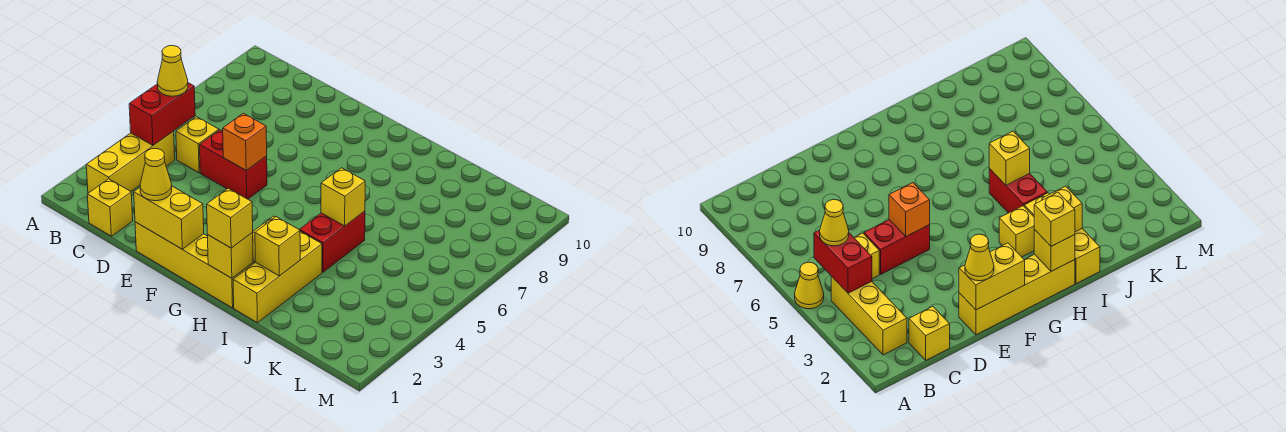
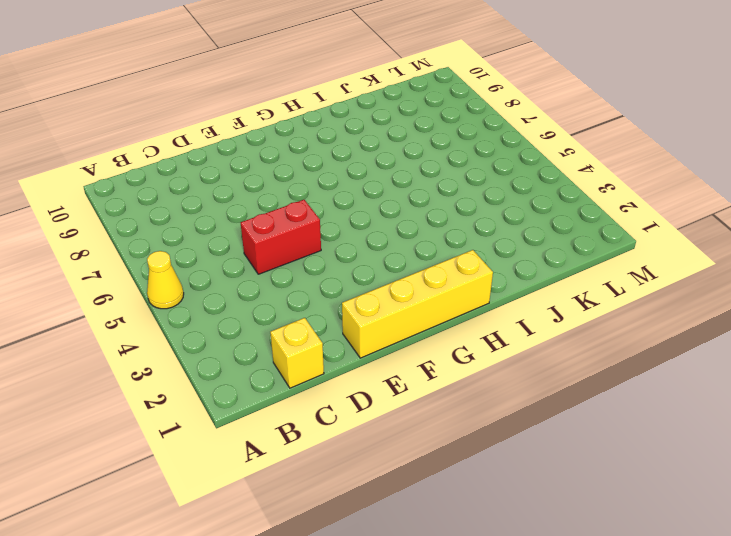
none -> yellow brick B2:B4 level 1
none -> yellow brick C5 level 1
none -> yellow brick H3 level 1

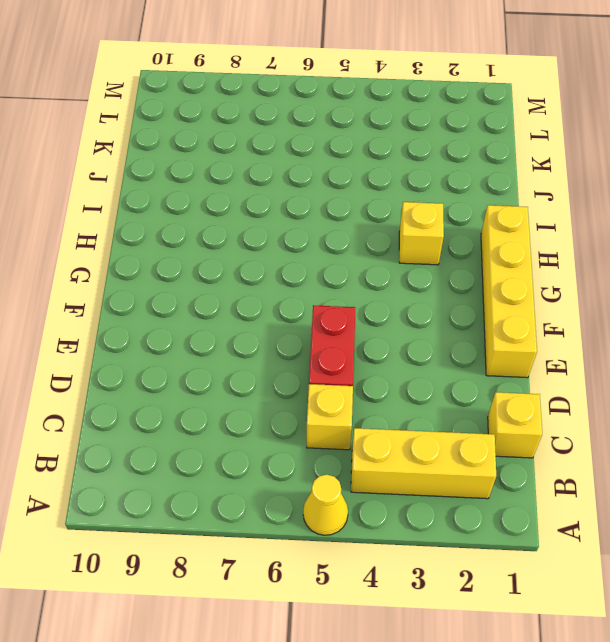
none -> yellow brick I1:I3 level 1
none -> red brick I4:I5 level 1
none -> red brick B4:B5 level 2

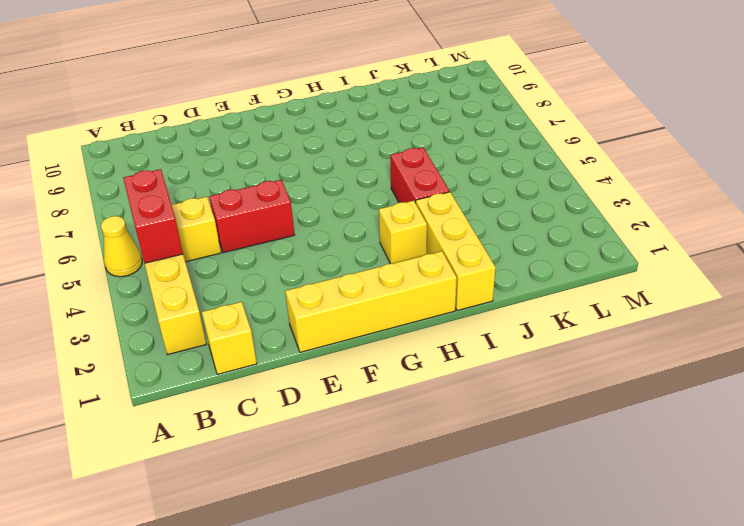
none -> yellow brick E1:F1 level 2
none -> orange brick E5 level 2
none -> yellow brick H1 level 2

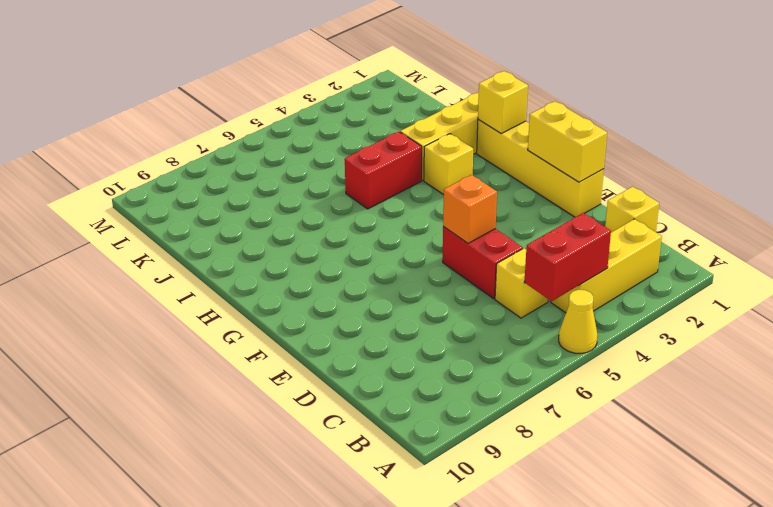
none -> yellow brick I2 level 2
none -> yellow brick I5 level 2
none -> yellow cone B5 level 3

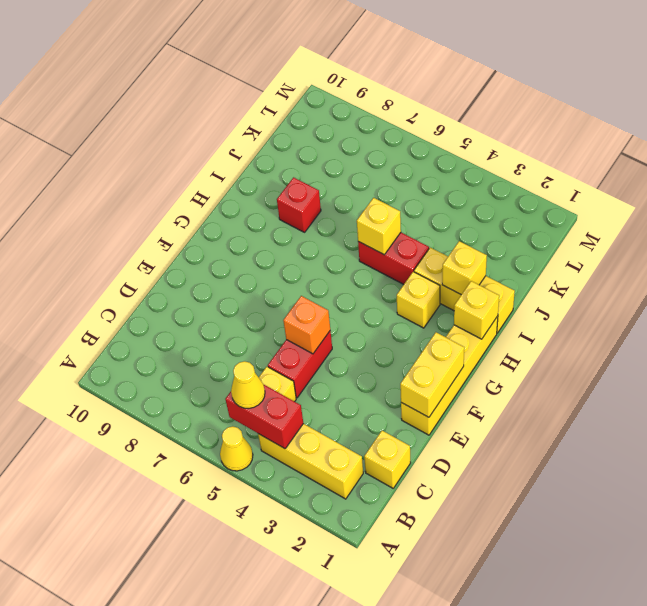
red brick I8 level 1 -> none
none -> yellow cone E1 level 3
none -> yellow brick H1 level 3

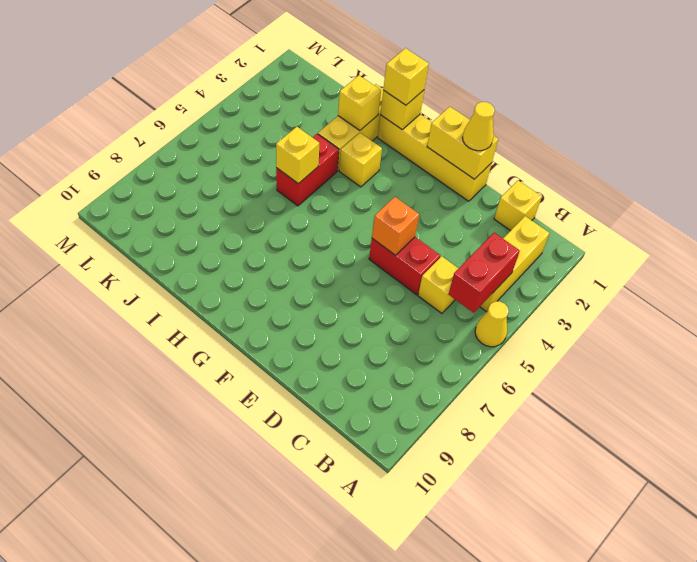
none -> yellow cone B5 level 3

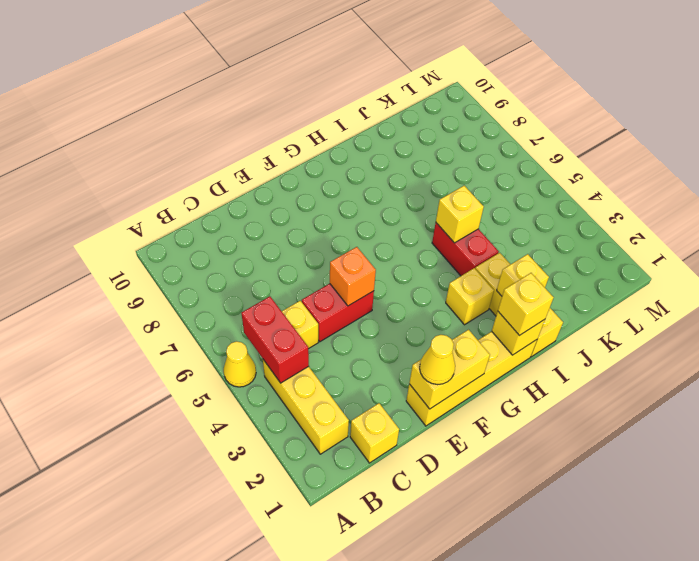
none -> yellow cone B5 level 3

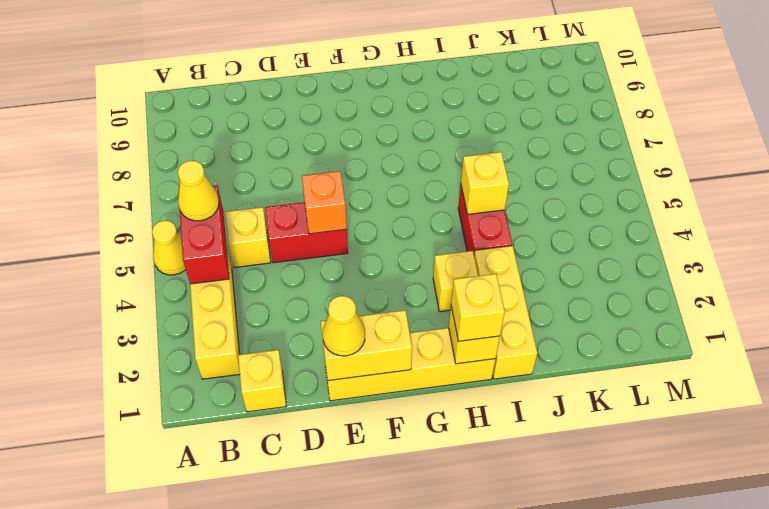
none -> yellow brick I2 level 2

